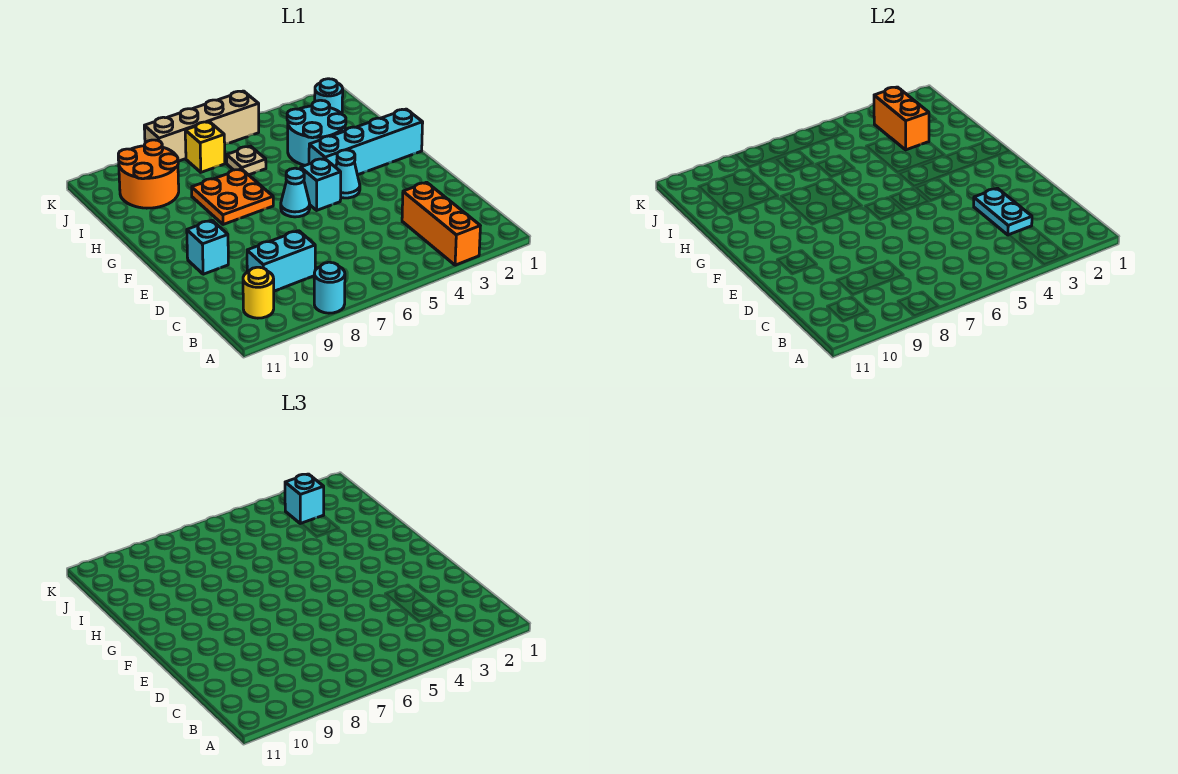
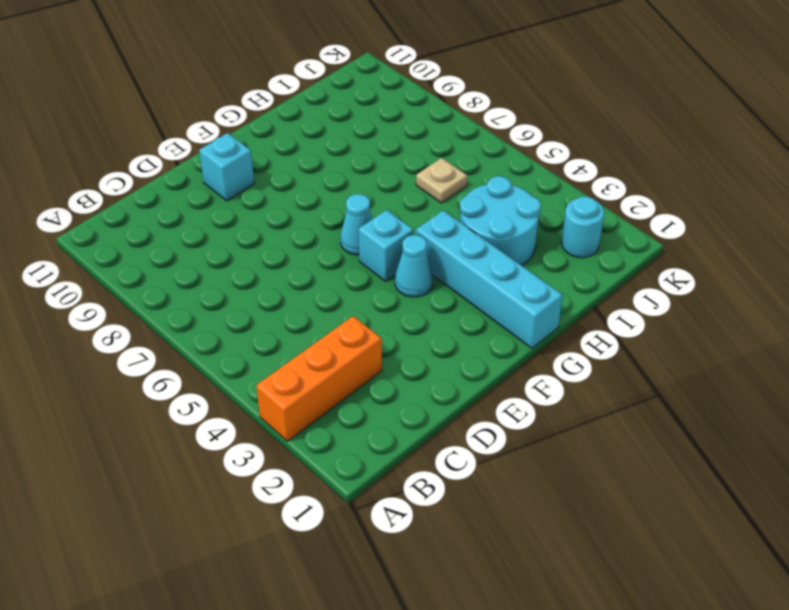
none -> cyan round brick A8 level 1
none -> yellow round brick B10 level 1
none -> cyan brick C8:C9 level 1

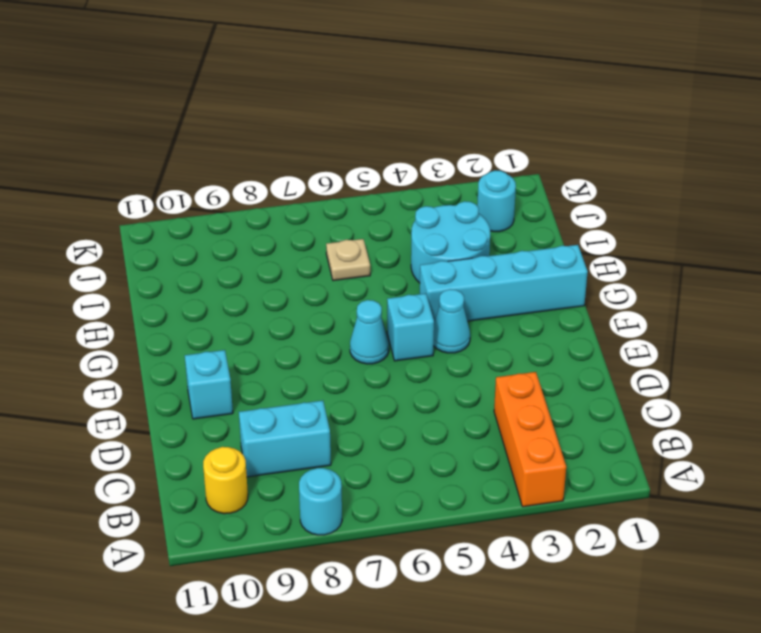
none -> orange plate G7:H8 level 1
none -> orange round brick I9:J10 level 1
none -> yellow brick J7 level 1

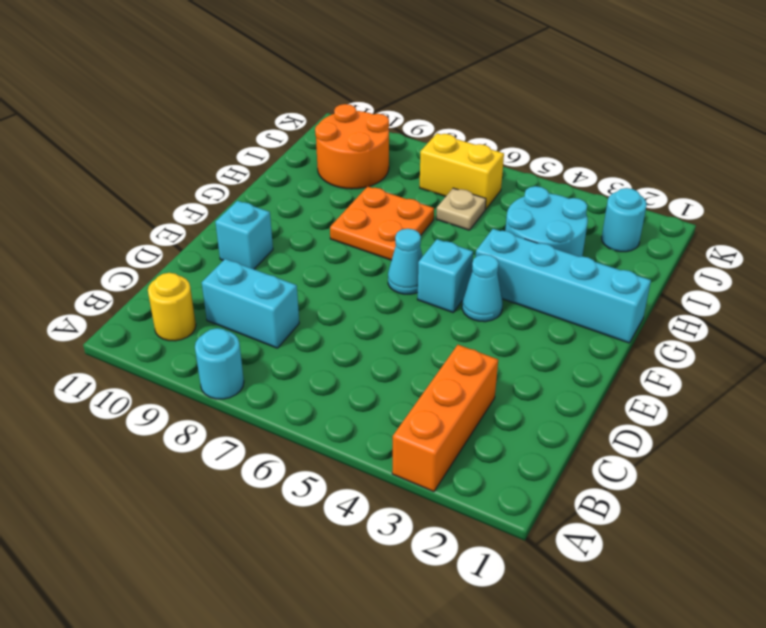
yellow brick J6:J7 level 1 -> yellow brick J7 level 1
none -> tan brick K5:K8 level 1
none -> cyan plate C3:D3 level 2
none -> orange brick I3:J3 level 2

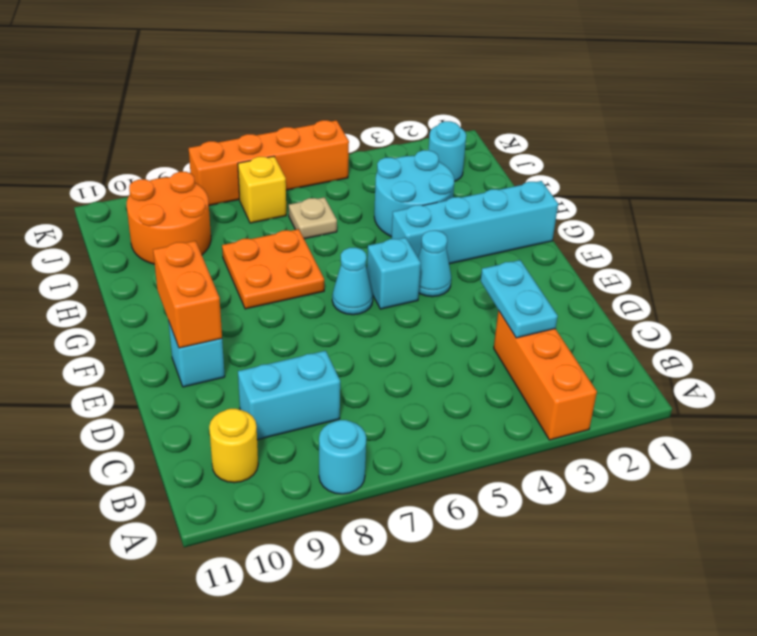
orange brick E10:F10 level 2 -> orange brick I3:J3 level 2
orange brick K5:K8 level 1 -> tan brick K5:K8 level 1
none -> cyan brick J3 level 3

